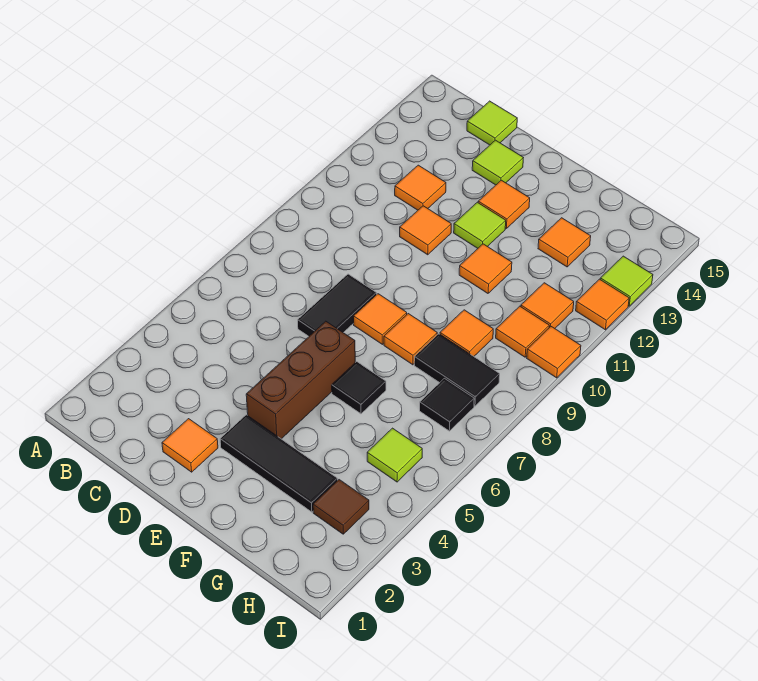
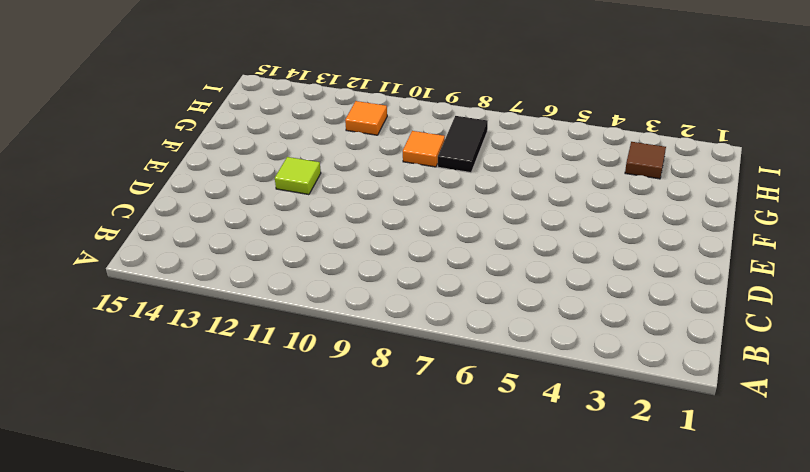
none -> orange tile C12 level 1
none -> lime tile C15 level 1
none -> orange tile D2 level 1

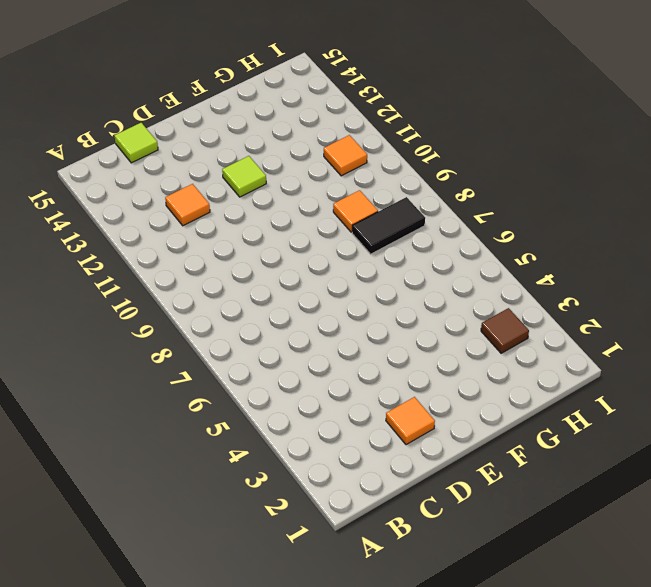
none -> black tile D7:D8 level 1
none -> orange tile D11 level 1
none -> lime tile D14 level 1

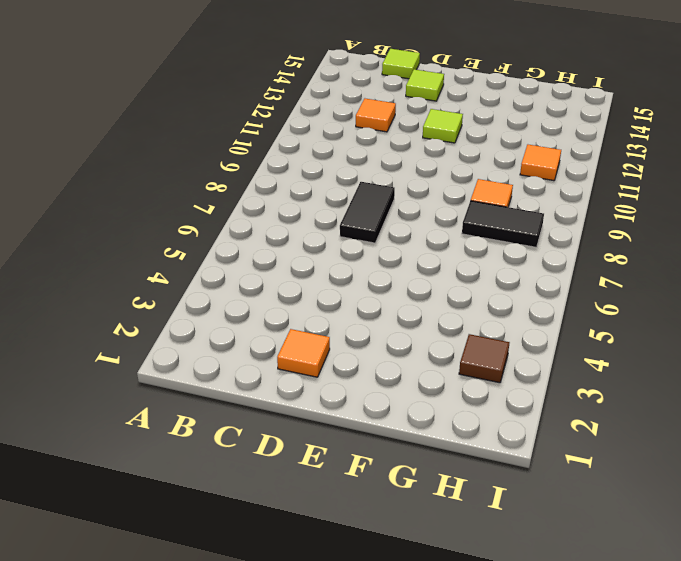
none -> orange tile D11 level 1
none -> black tile E3:G3 level 1
none -> brown brick E4:E6 level 1

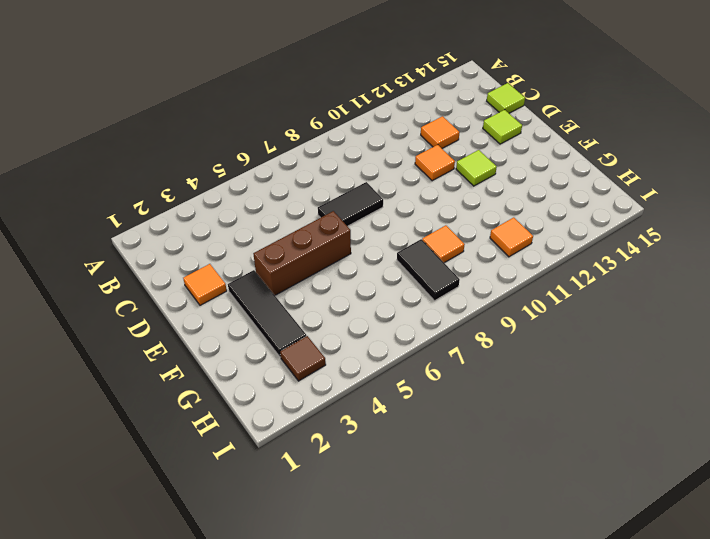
none -> orange tile E8 level 1
none -> orange tile E13 level 1
none -> black tile F6 level 1

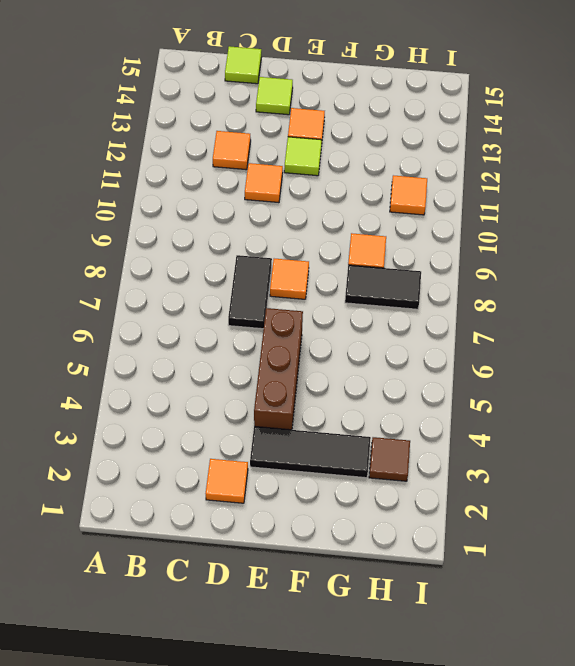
none -> black tile F6 level 1
none -> orange tile F8 level 1
none -> orange tile F11 level 1

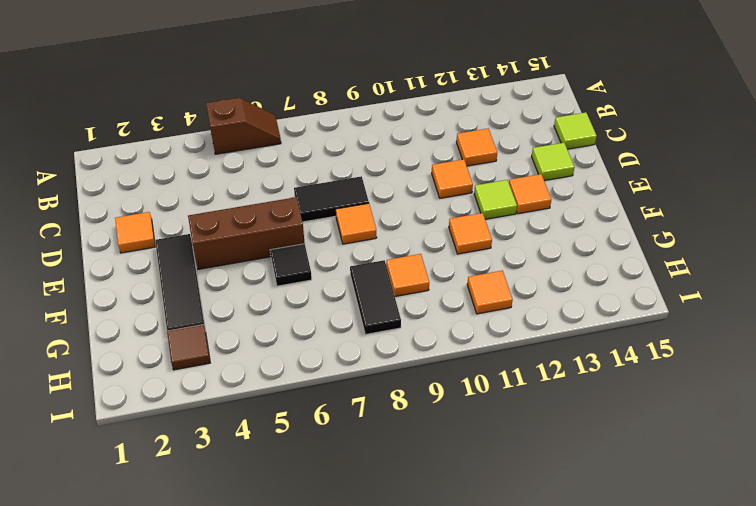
brown slope A5:A6 level 1 top 5 -> none
none -> orange tile F8 level 1
none -> orange tile G13 level 1
none -> lime tile H5 level 1

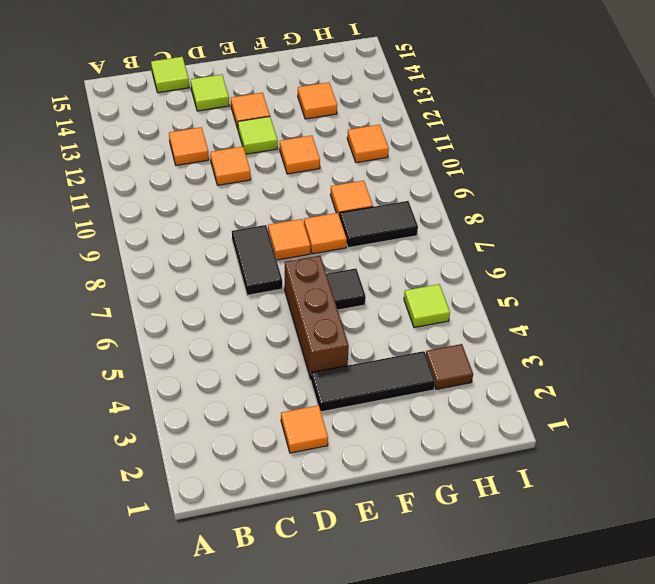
none -> black tile H7 level 1
none -> orange tile H10 level 1
none -> orange tile I10 level 1

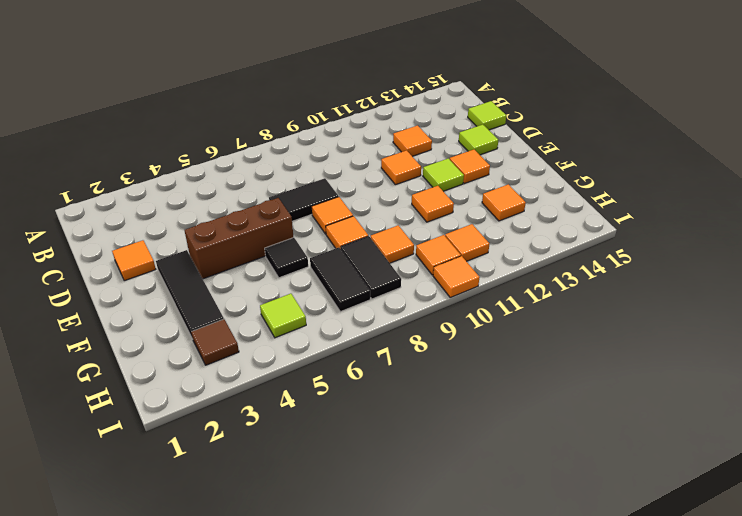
black tile G7:H7 level 1 -> black tile H7 level 1
none -> orange tile I12 level 1
none -> lime tile I13 level 1

